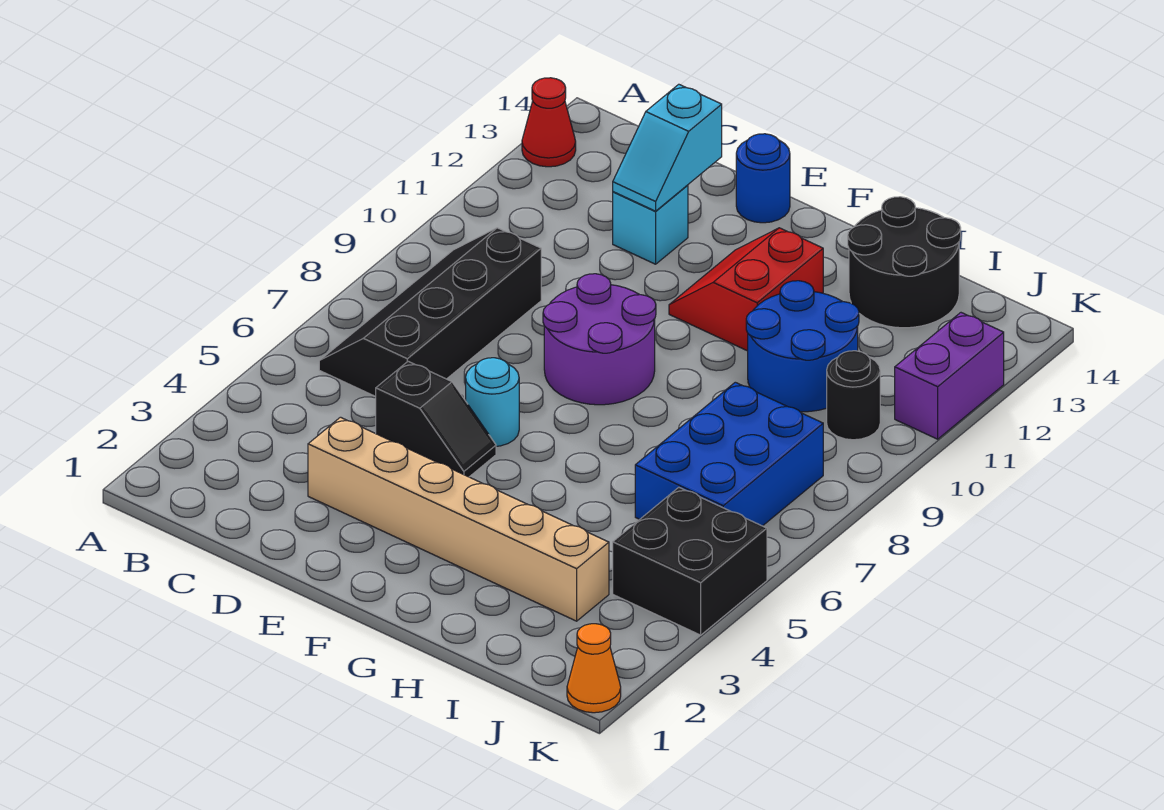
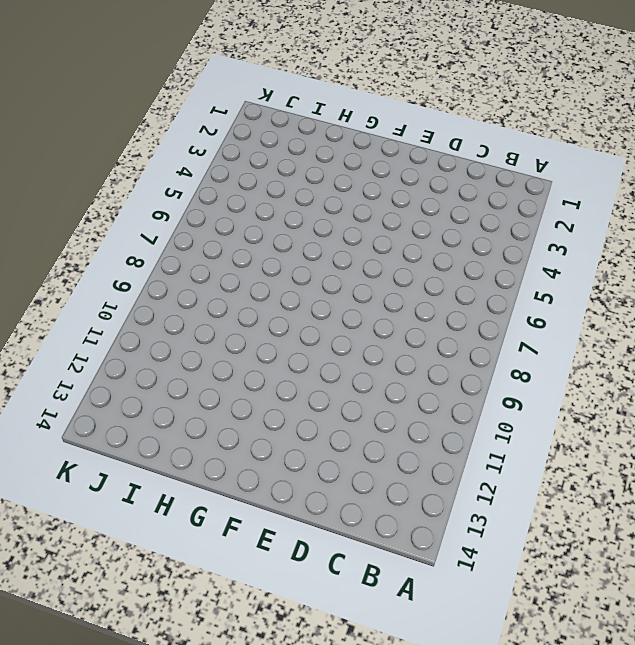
none -> red cone A13 level 1
none -> black slope B6:C9 level 1 top C
none -> tan brick D3:I3 level 1

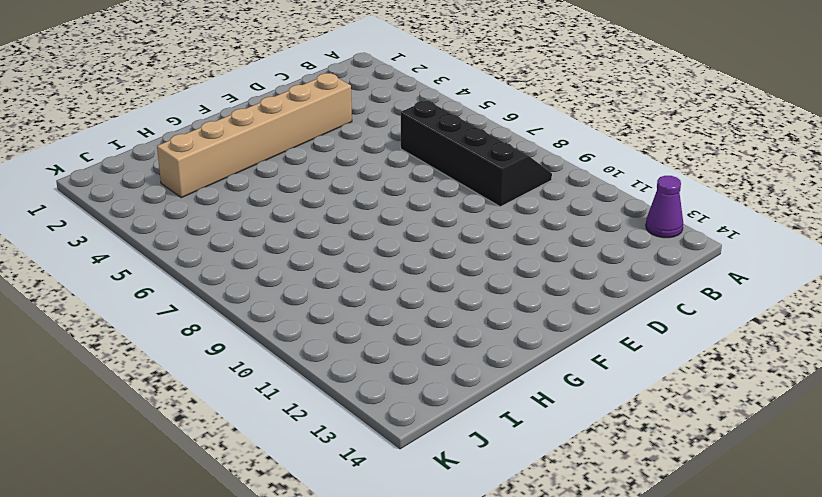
purple cone A13 level 1 -> red cone A13 level 1
none -> black slope D5:E5 level 1 top D
none -> cyan brick D12 level 1
none -> cyan round brick E6 level 1

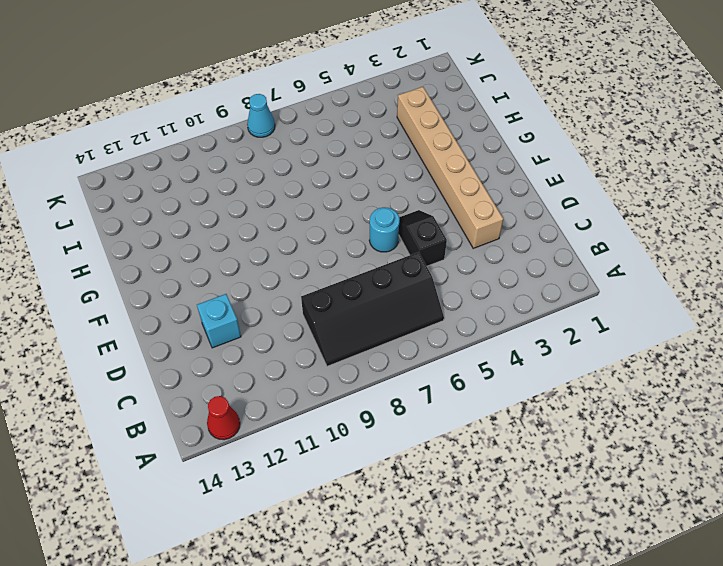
cyan cone K8 level 1 -> none
none -> purple round brick E8:F9 level 1
none -> blue round brick E14 level 1
none -> red slope F11:G12 level 1 top G

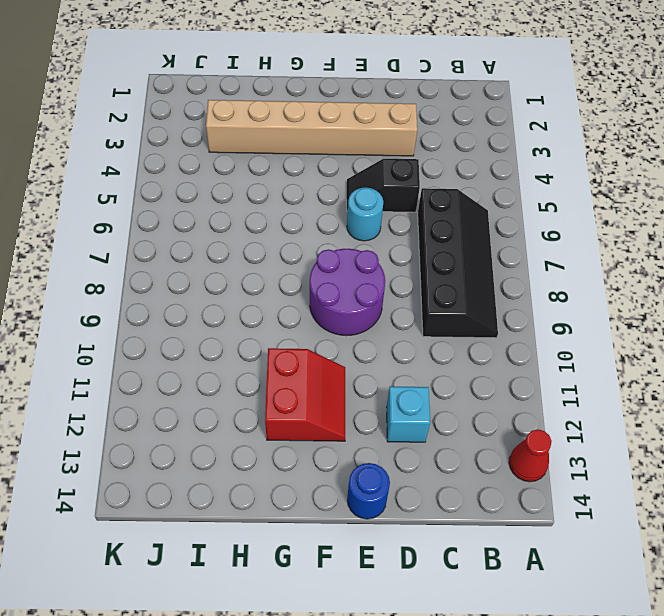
none -> blue round brick H10:I11 level 1
none -> black round brick H13:I14 level 1
none -> blue brick I6:J8 level 1

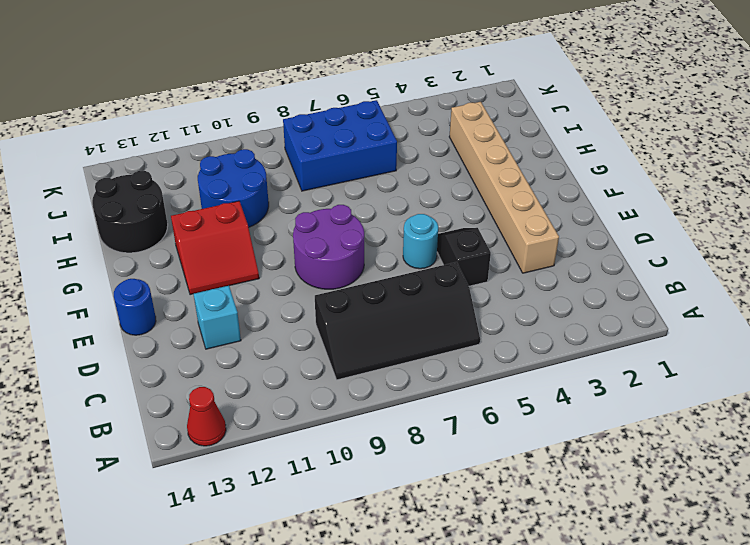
none -> black brick J4:K5 level 1
none -> black round brick J10 level 1
none -> orange cone K1 level 1

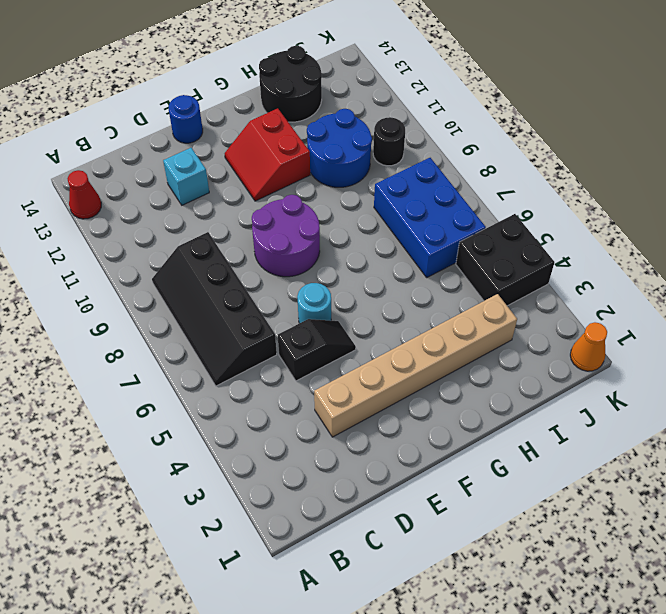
none -> purple brick K11:K12 level 1
none -> cyan slope D12:D13 level 2 top 13

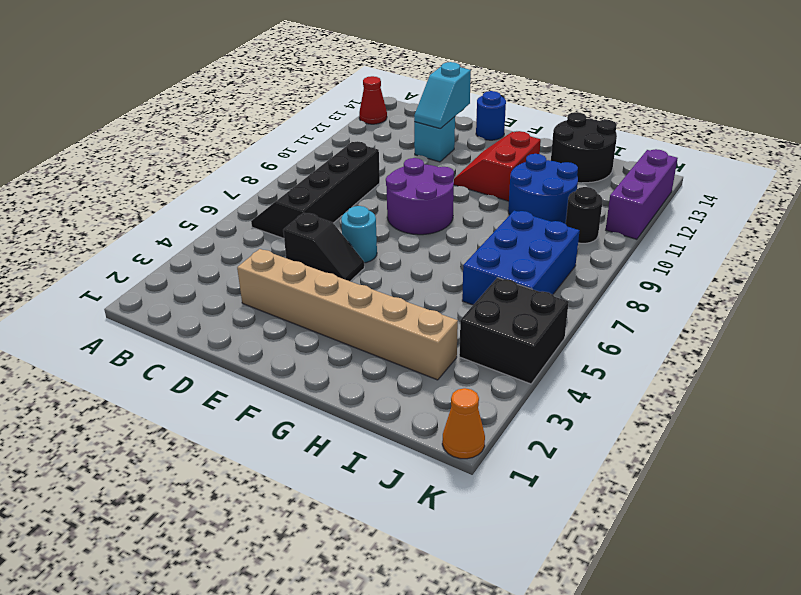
purple brick K11:K13 level 1 -> purple brick K11:K12 level 1

